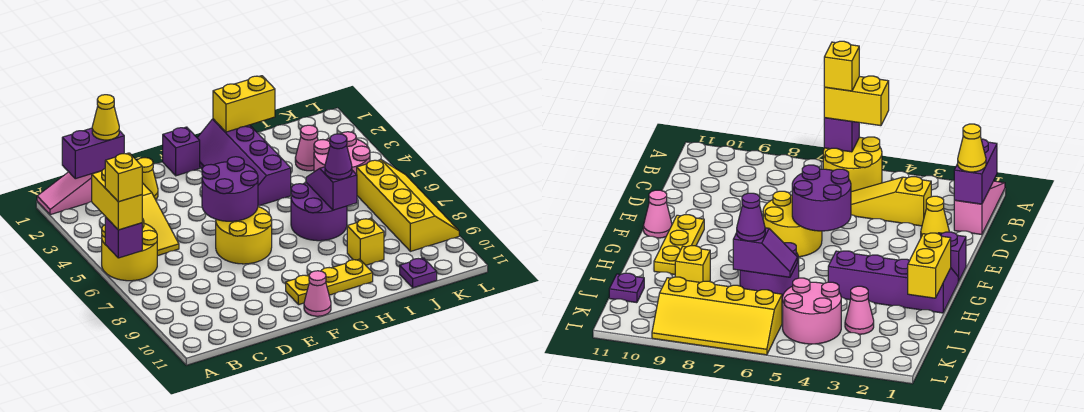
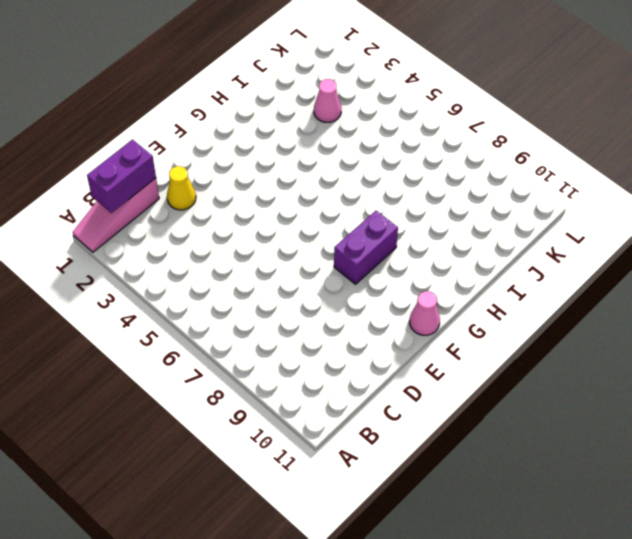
purple brick F8:G8 level 1 -> none
none -> yellow round brick A5:B6 level 1
none -> yellow slope C3:C5 level 1 top 3
none -> yellow round brick E6:F7 level 1

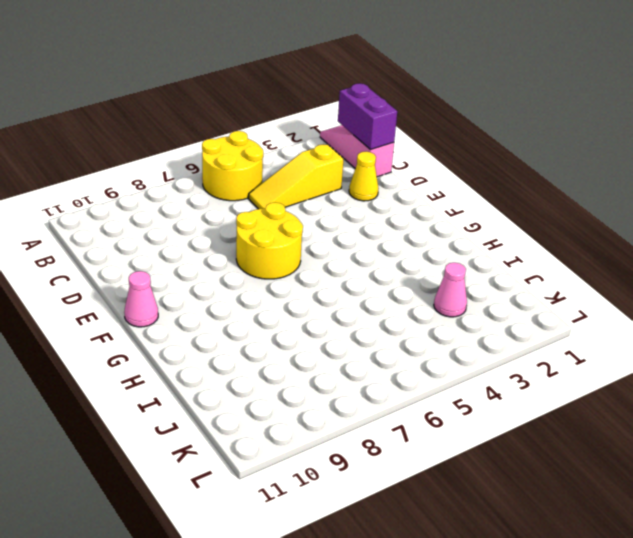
none -> purple brick F1 level 1
none -> yellow plate F10:H10 level 1
none -> purple slope G1:H4 level 1 top H

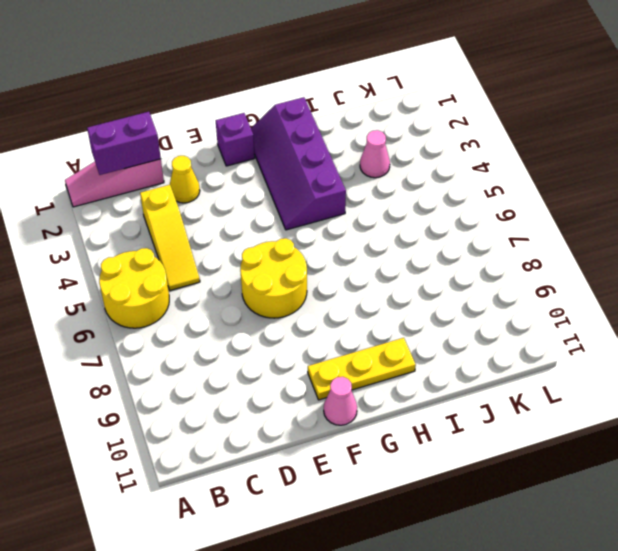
none -> purple round brick H6:I7 level 1
none -> yellow brick I9 level 1
none -> pink round brick J4:K5 level 1

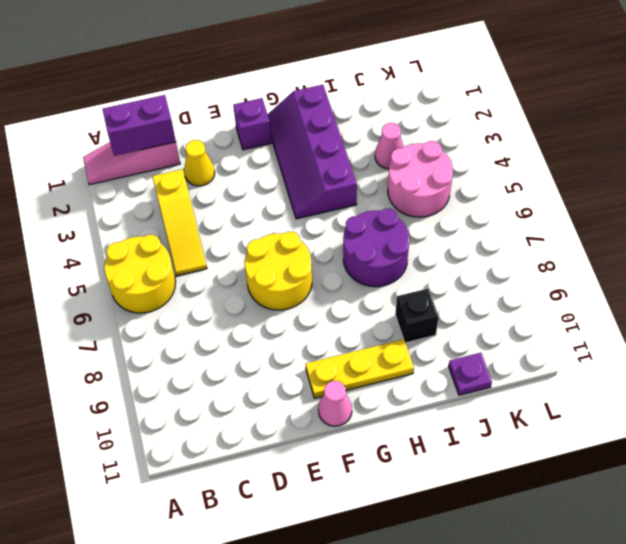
black brick I9 level 1 -> yellow brick I9 level 1
none -> yellow slope K6:L9 level 1 top K
none -> purple brick A6 level 2
none -> purple round brick E5:F6 level 2

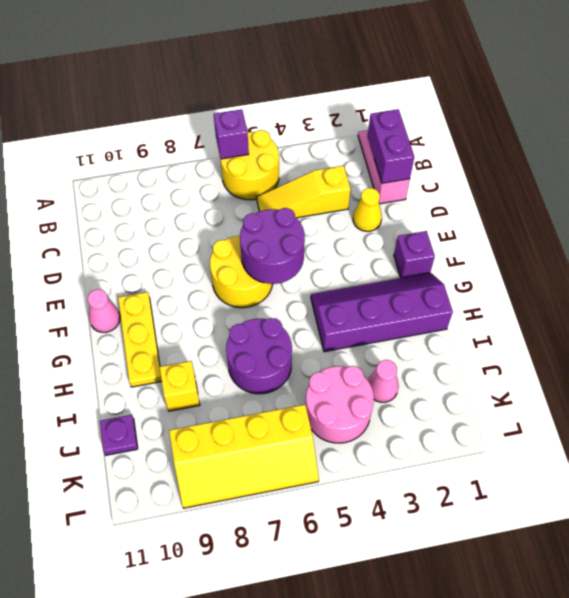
none -> yellow brick H1:I1 level 2
none -> purple slope I6:I7 level 2 top 7
none -> yellow brick A5:A6 level 3

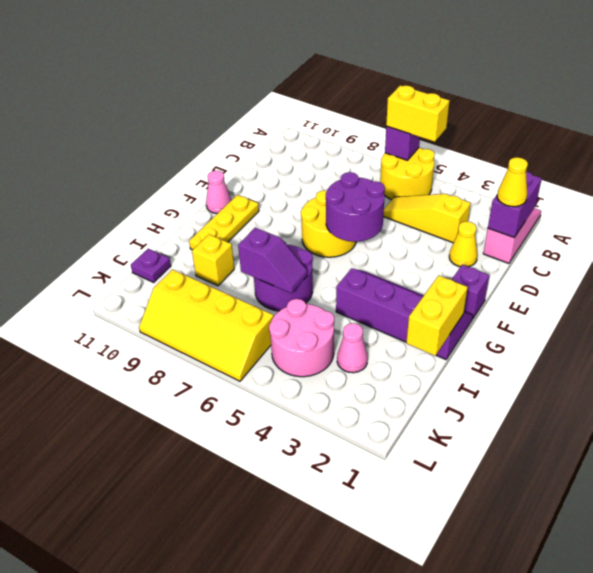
none -> purple cone I7 level 3
none -> yellow brick A6 level 4

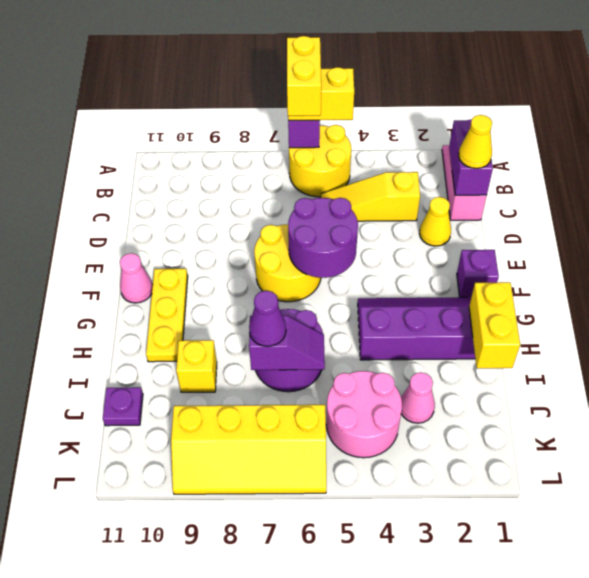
yellow brick A6:B6 level 4 -> yellow brick A6 level 4

